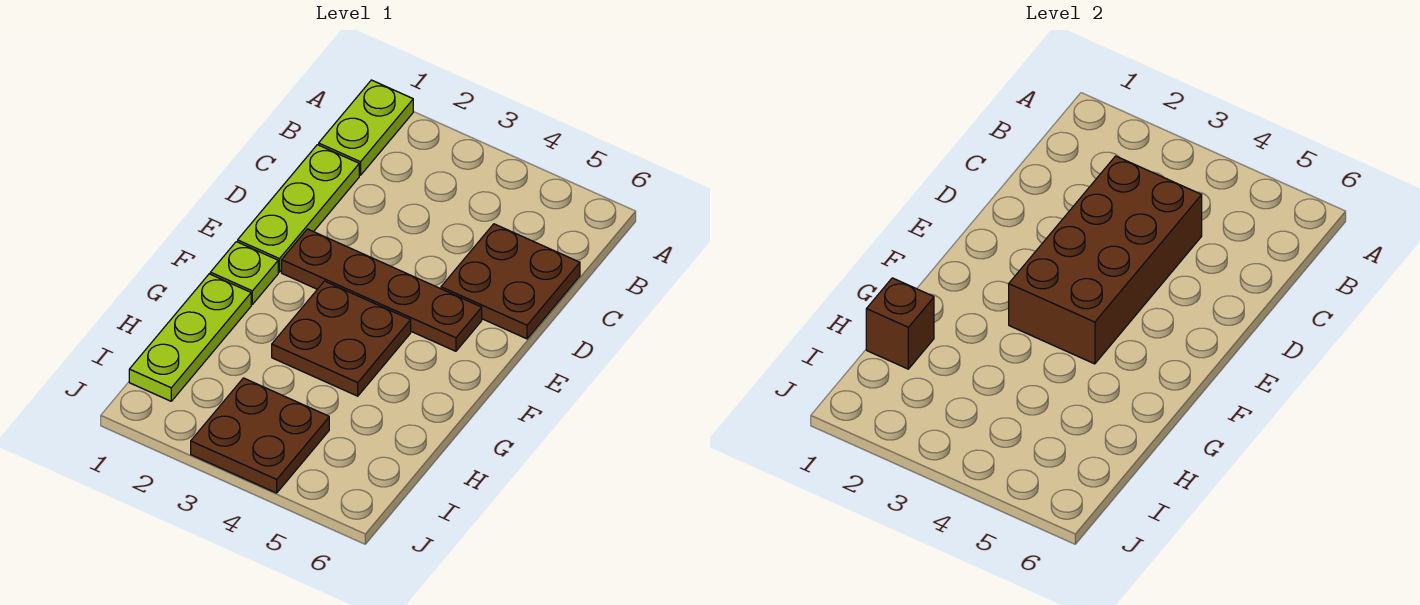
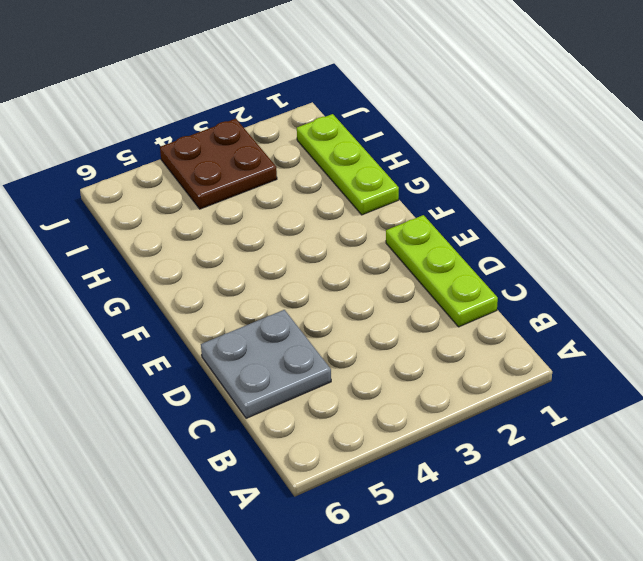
grey plate C5:D6 level 1 -> brown plate C5:D6 level 1
none -> lime plate A1:B1 level 1
none -> brown plate E2:E5 level 1

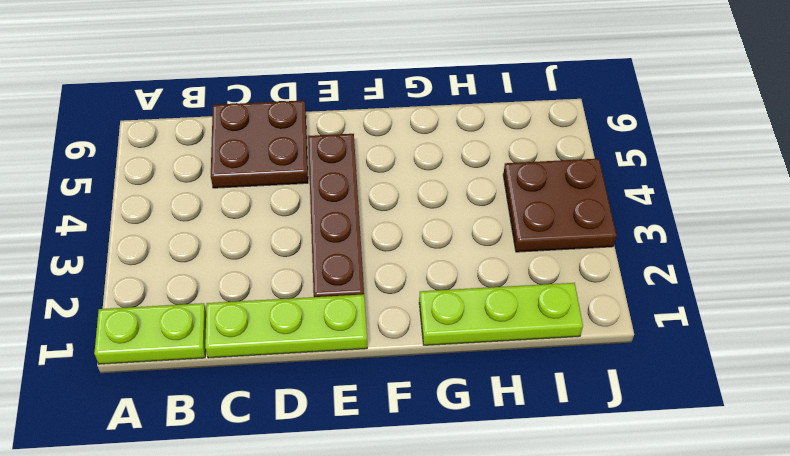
none -> lime plate F1 level 1
none -> brown plate F3:G4 level 1

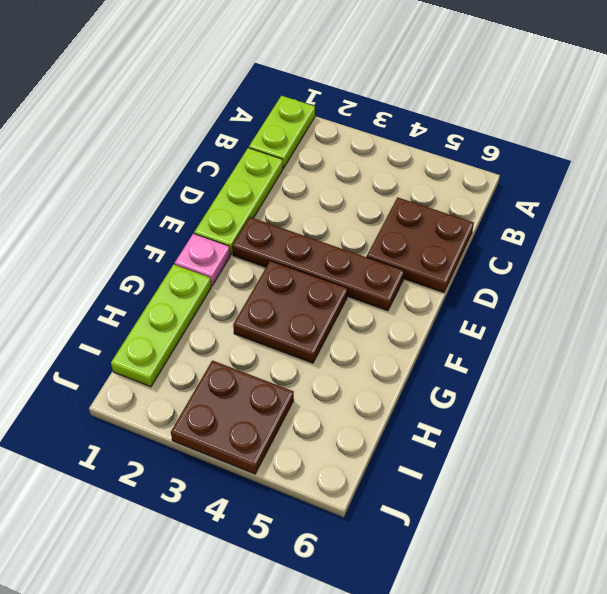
pink plate F1 level 1 -> lime plate F1 level 1
none -> brown brick C3:F4 level 2
none -> brown brick H1 level 2

